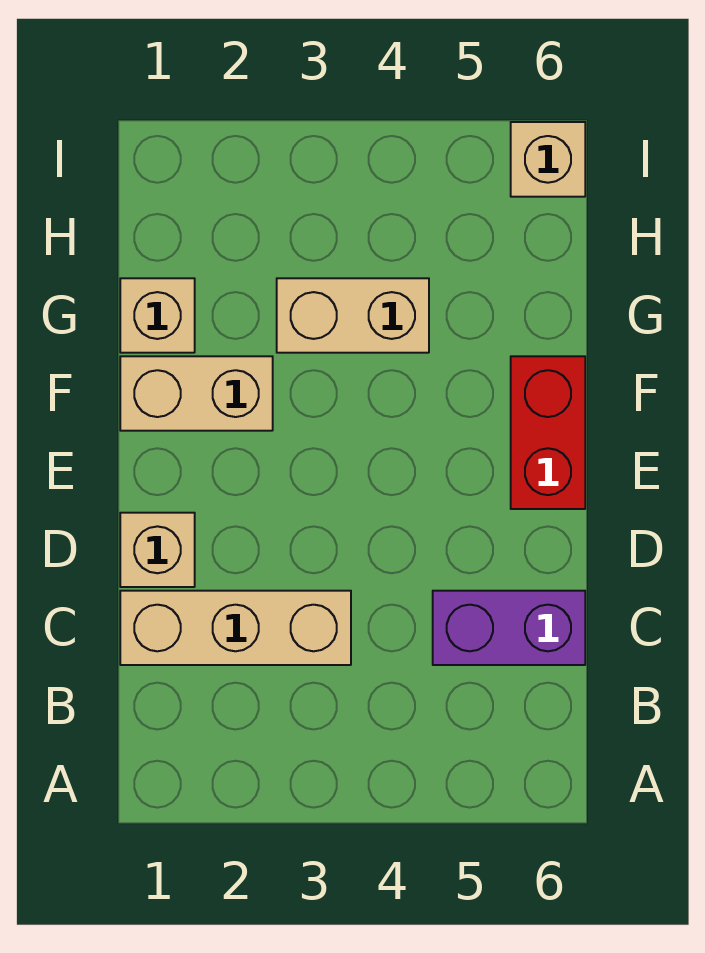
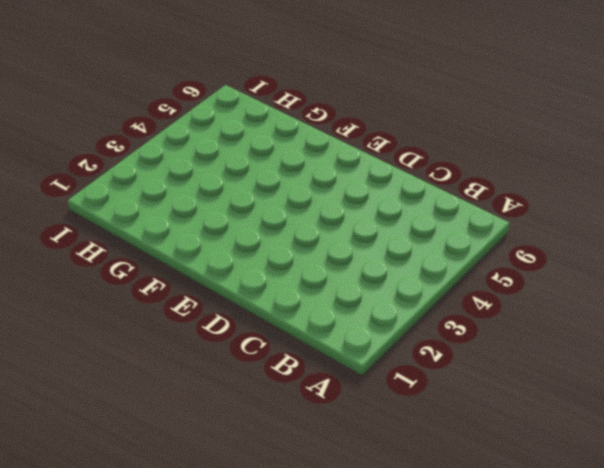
none -> tan brick C1:C3 level 1
none -> purple brick C5:C6 level 1

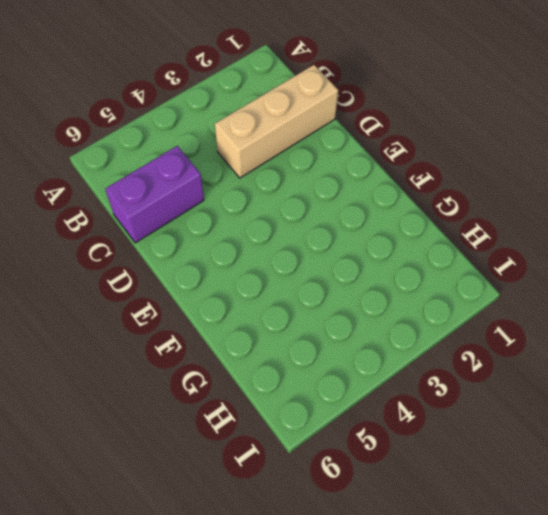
none -> tan brick D1 level 1
none -> red brick E6:F6 level 1

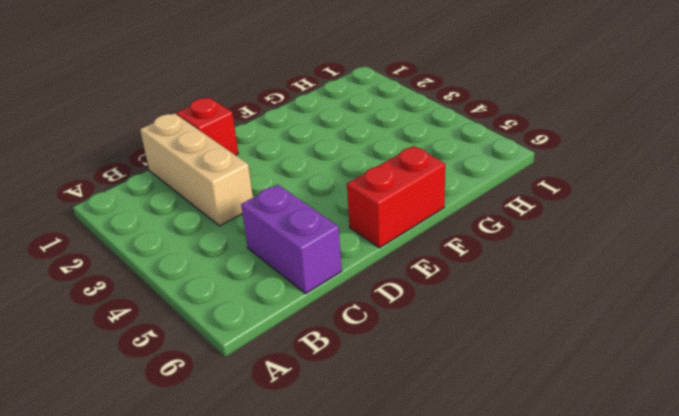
red brick D1 level 1 -> tan brick D1 level 1
none -> tan brick F1:F2 level 1
none -> tan brick G1 level 1

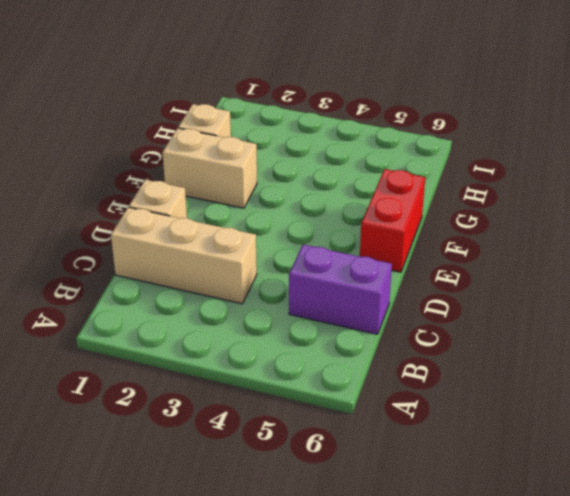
none -> tan brick G3:G4 level 1
none -> tan brick I6 level 1

